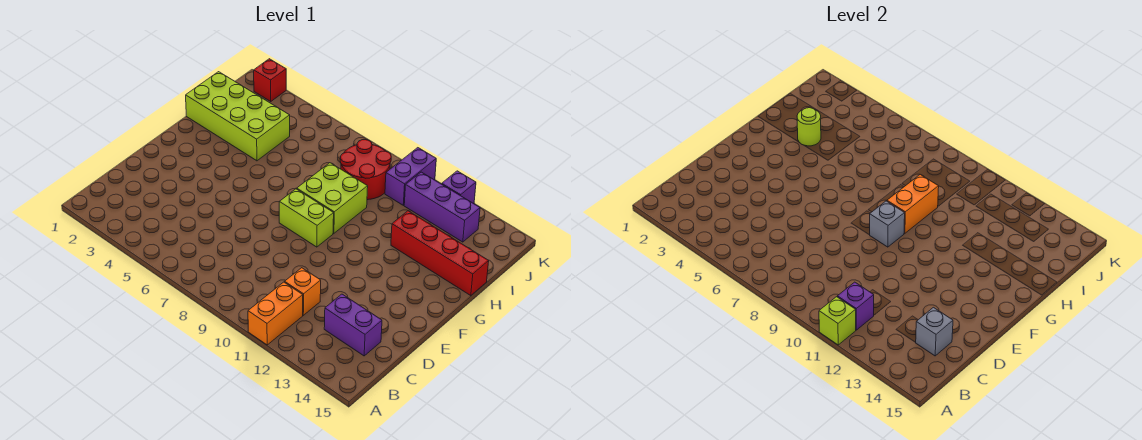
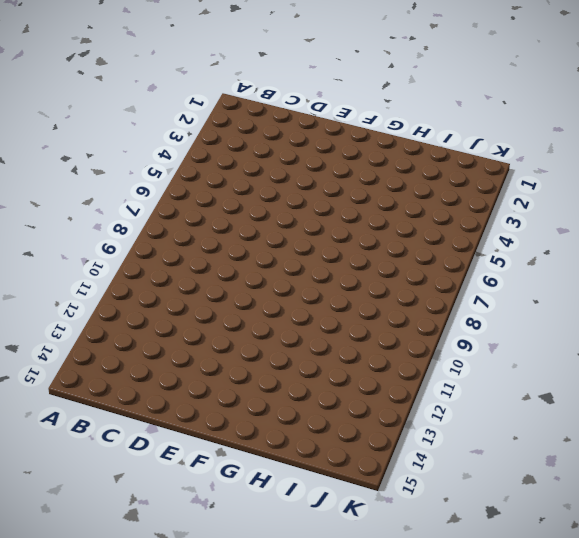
none -> orange brick A11:B11 level 1
none -> orange brick C11 level 1
none -> purple brick C13:C14 level 1

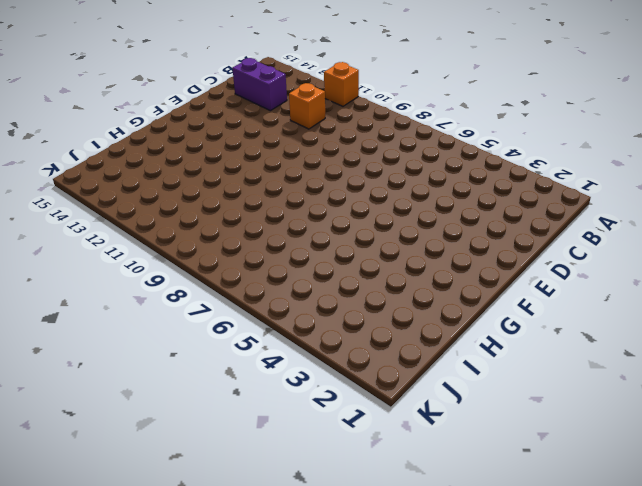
orange brick A11 level 1 -> orange brick A11:B11 level 1
none -> lime brick F8:F9 level 1
none -> lime brick G8:H9 level 1
none -> lime brick H1:I4 level 1

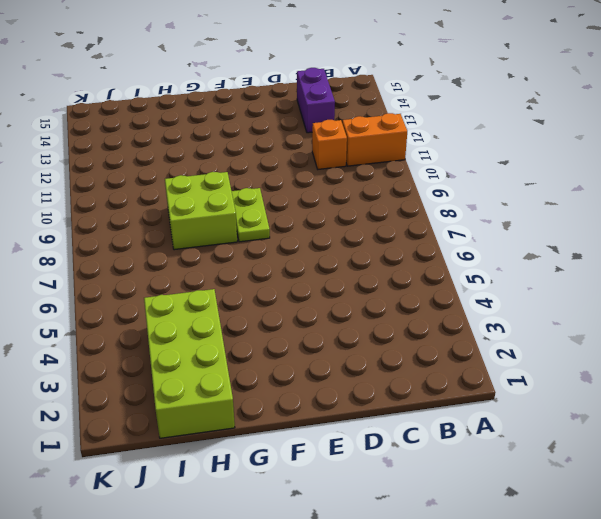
lime plate F8:F9 level 1 -> lime brick F8:F9 level 1
none -> red brick H12:H15 level 1
none -> red round brick I8:J9 level 1
none -> purple brick J10:K10 level 1

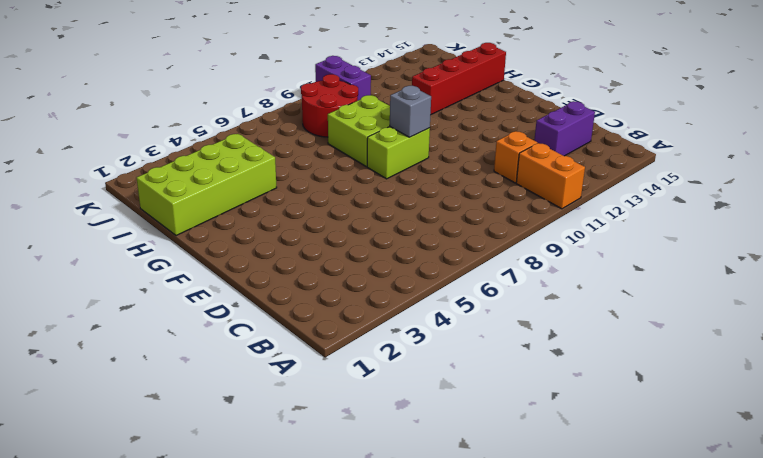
none -> purple brick J11:J13 level 1
none -> red brick K2 level 1
none -> purple brick K12 level 1

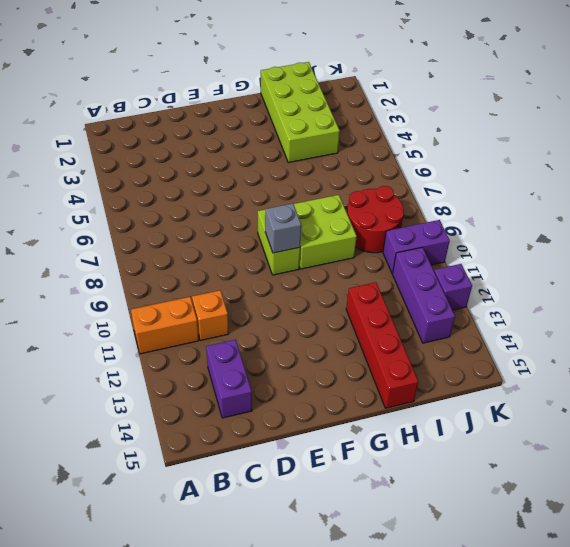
none -> red brick K2 level 1
none -> lime brick A11 level 2
none -> purple brick B11 level 2

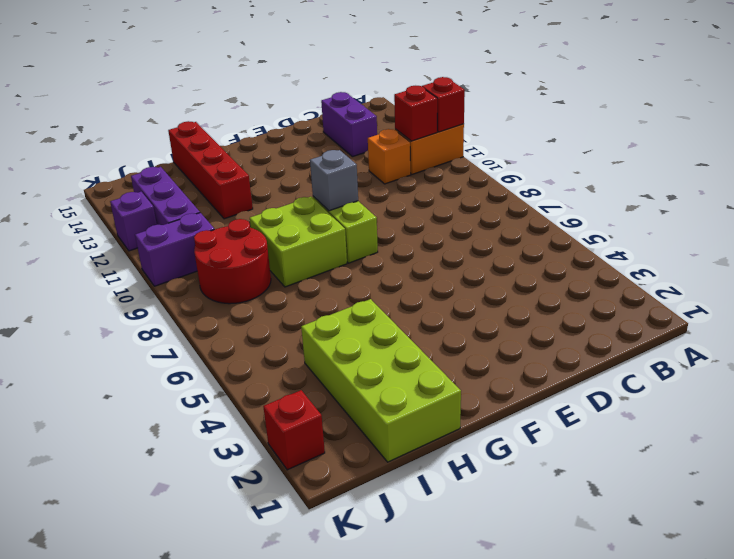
red brick A11 level 2 -> lime brick A11 level 2
red brick B11 level 2 -> purple brick B11 level 2
none -> grey brick C14 level 2
none -> orange brick G9:H9 level 2
none -> lime round brick H3 level 2

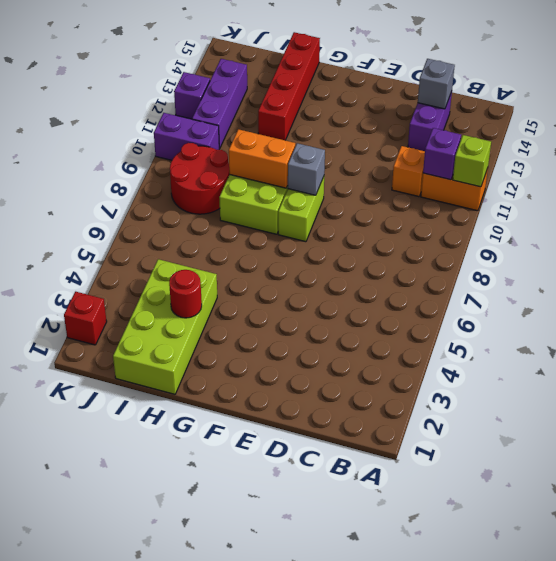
red round brick H3 level 2 -> lime round brick H3 level 2

